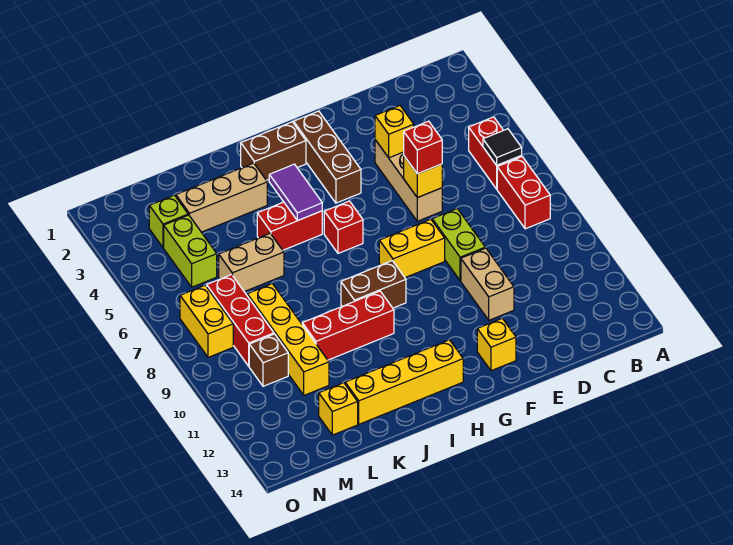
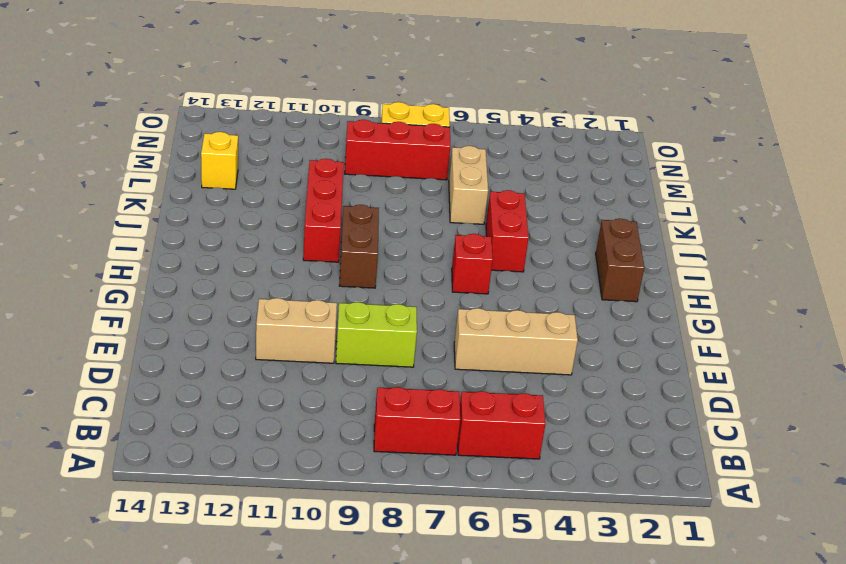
none -> yellow brick F8:G8 level 1
none -> yellow brick F13 level 1
none -> brown brick G2:G4 level 1

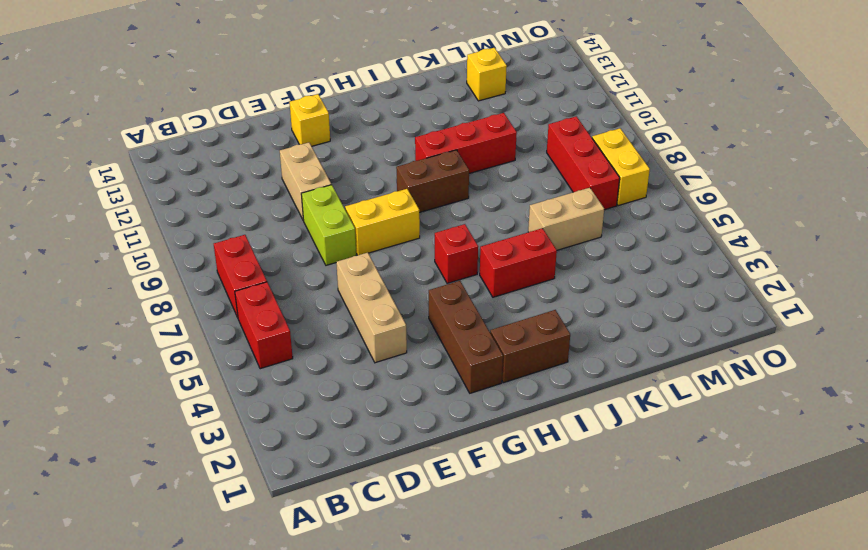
none -> yellow brick H13:K13 level 1
none -> tan brick J3:L3 level 1
none -> yellow brick L8:L11 level 1

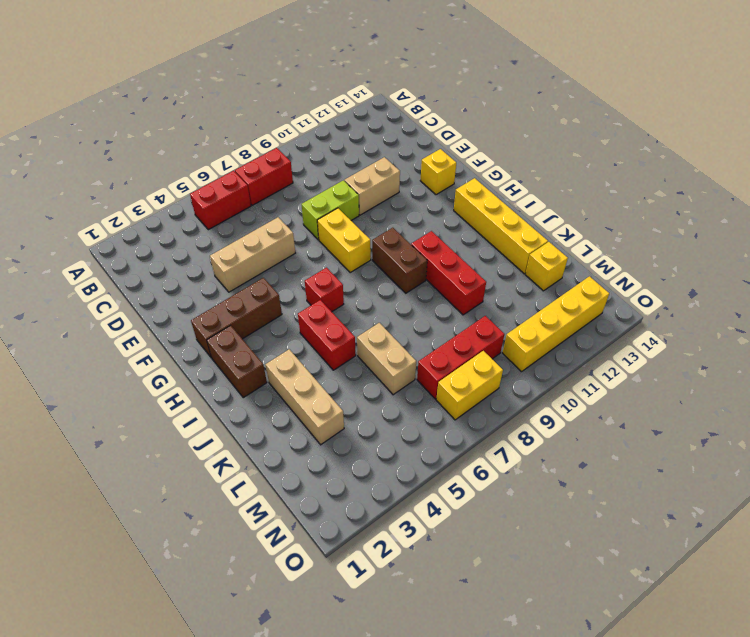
yellow brick N10:N13 level 1 -> yellow brick L8:L11 level 1
none -> lime brick M3 level 1
none -> lime brick M4:M5 level 1
none -> brown brick M10 level 1

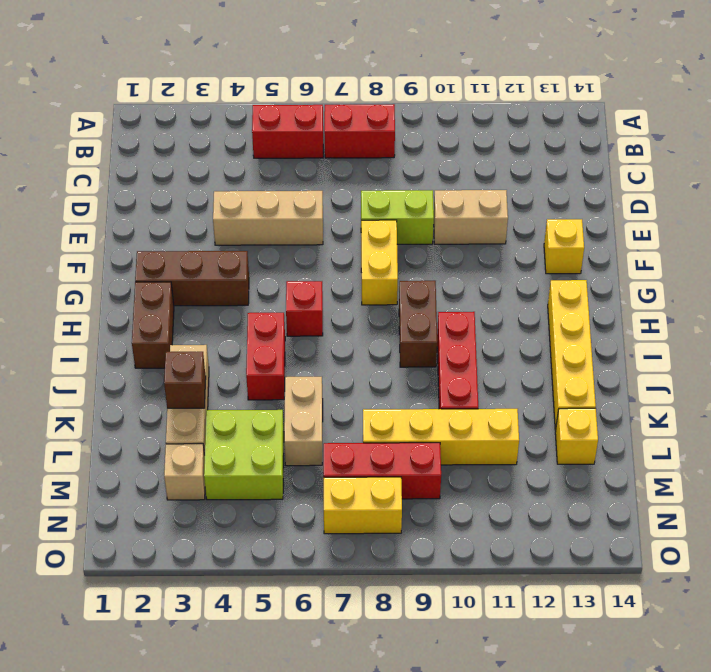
brown brick K3 level 2 -> brown brick M10 level 1
lime brick L4:M5 level 1 -> lime brick M4:M5 level 1
tan brick M3 level 1 -> lime brick M3 level 1
none -> black tile B6 level 2
none -> yellow brick E4 level 2
none -> yellow brick E6 level 2

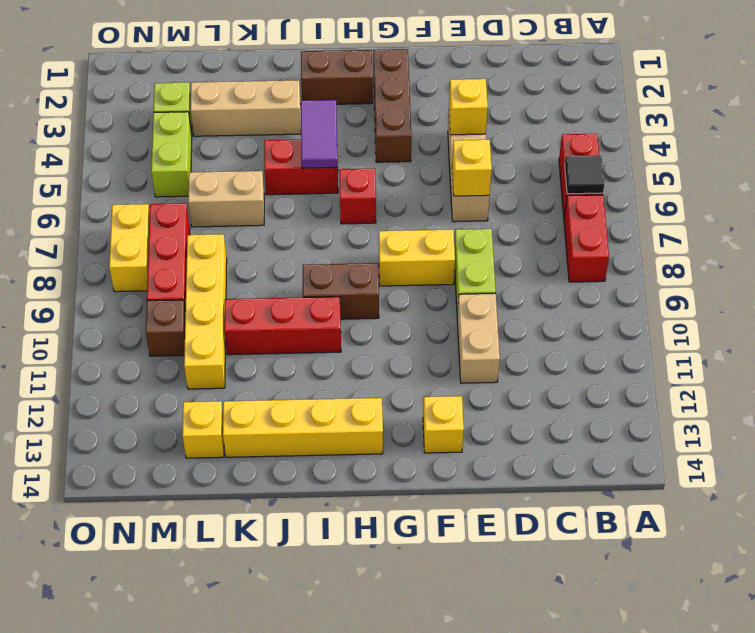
none -> red brick E6 level 3

